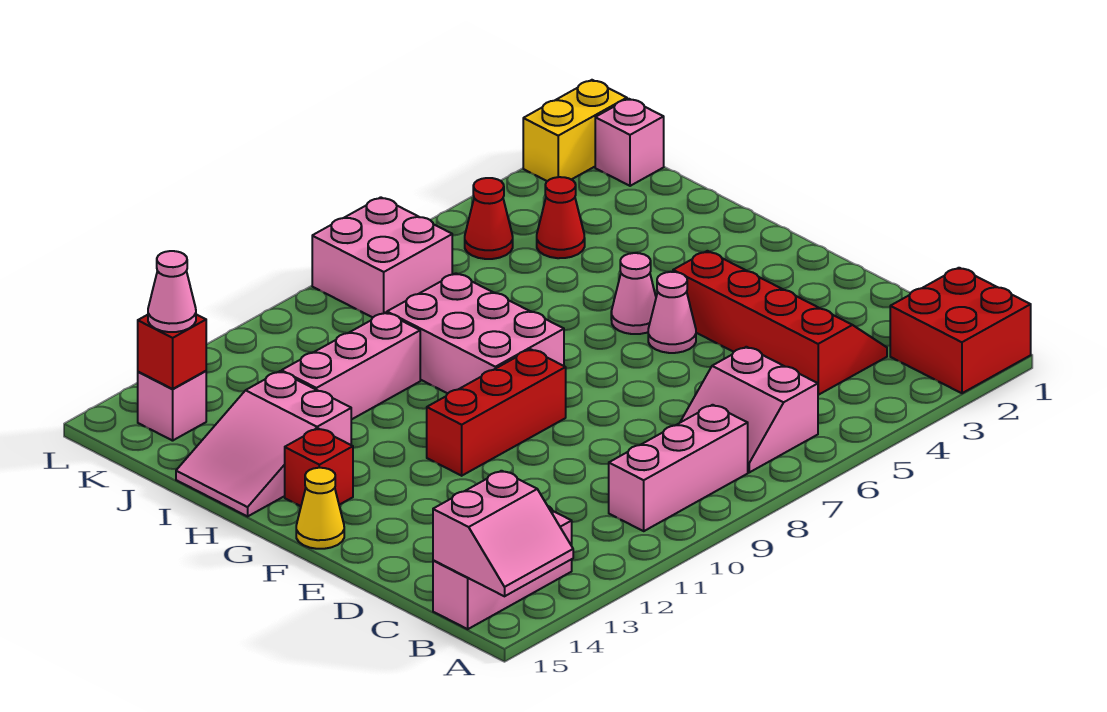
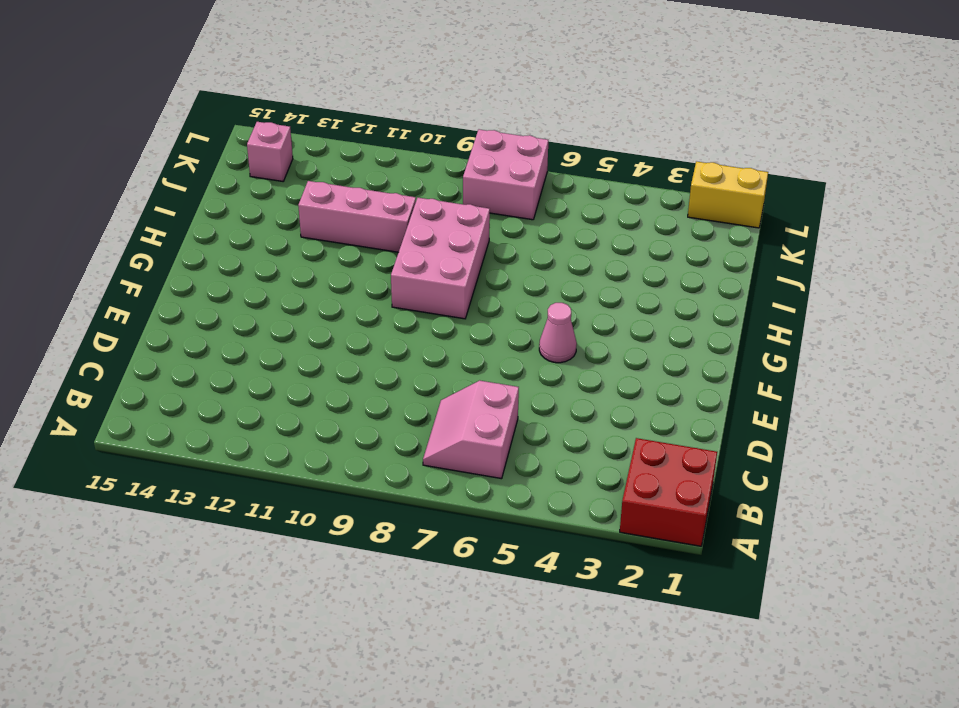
none -> pink brick B8:B10 level 1
none -> pink brick B13:B15 level 1
none -> red slope C3:F4 level 1 top 4

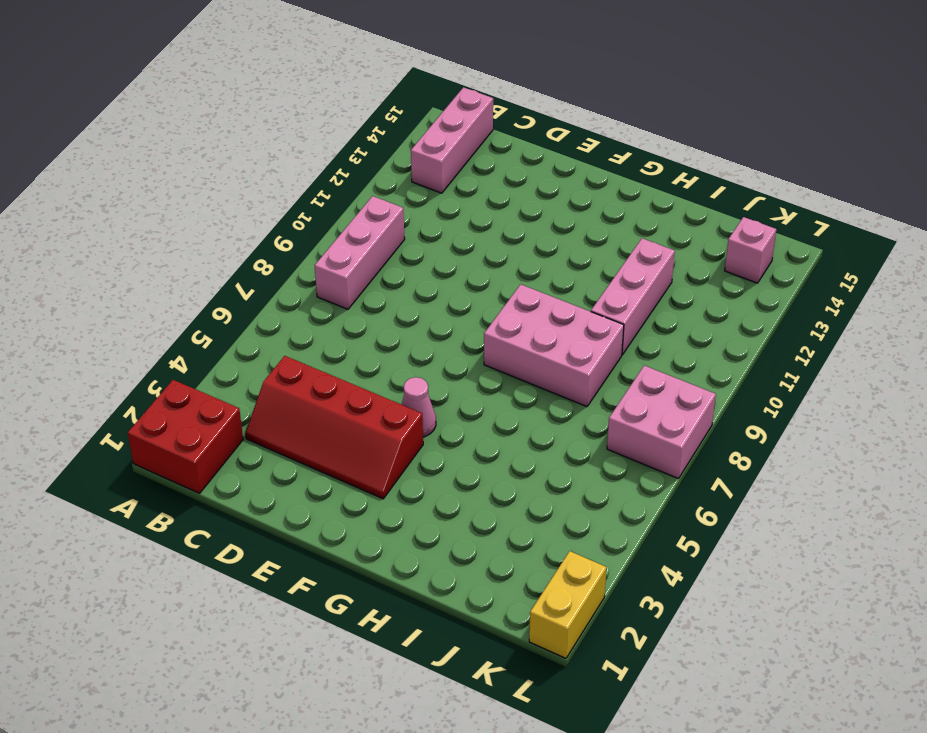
none -> pink slope B6:C7 level 1 top 6
none -> red brick F9:F11 level 1
none -> yellow cone F15 level 1

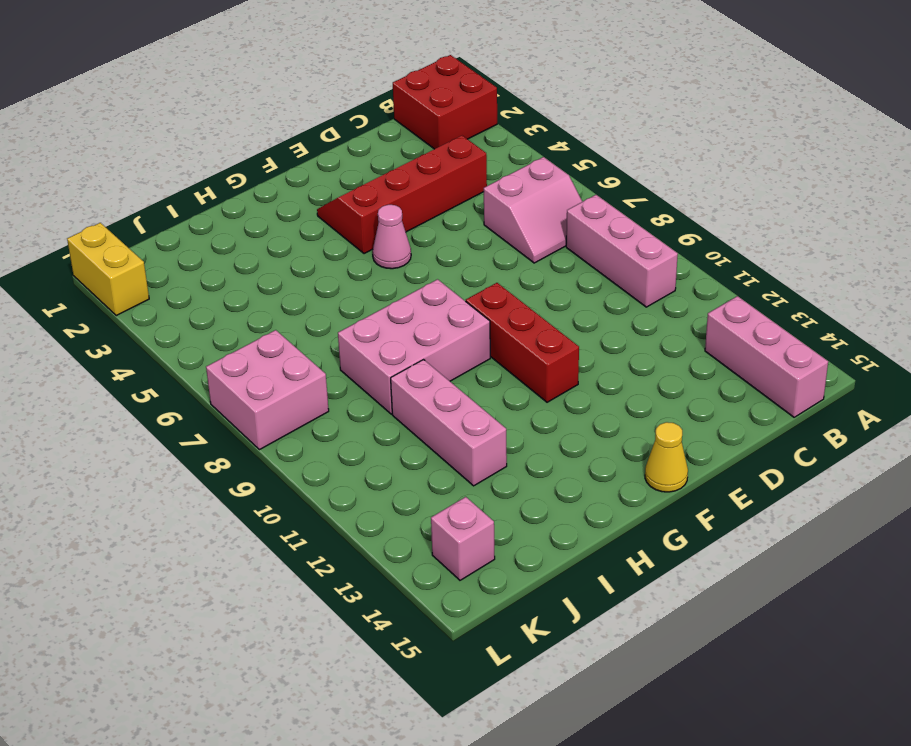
none -> pink cone G5 level 1
none -> red brick G14 level 1
none -> pink slope H13:I15 level 1 top 13

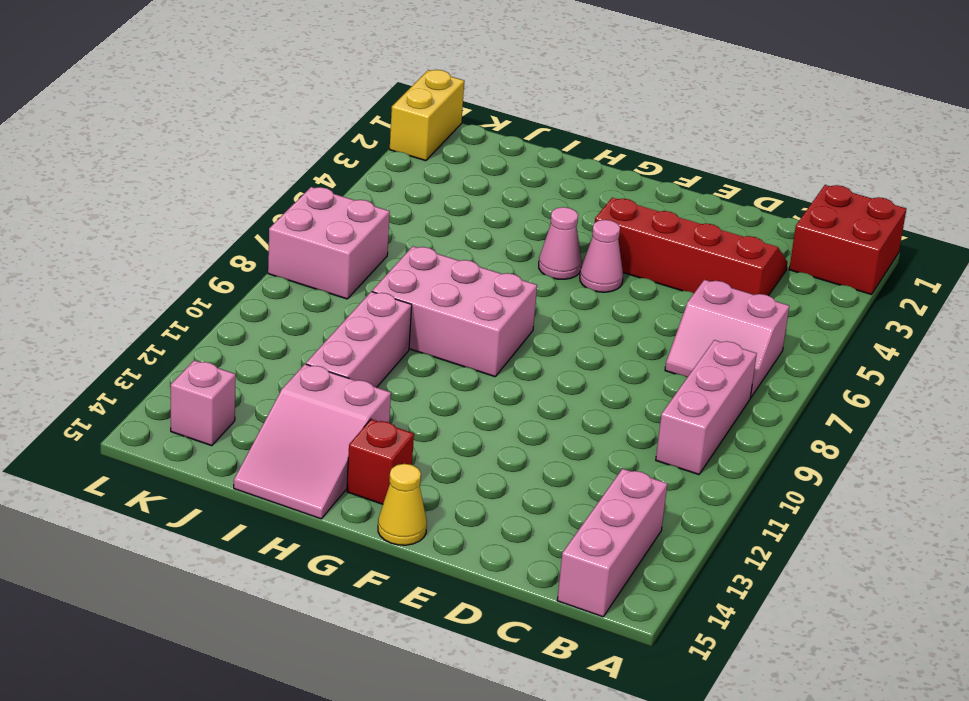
none -> red brick F9:F11 level 1
none -> red cone J4 level 1
none -> pink brick K1 level 1

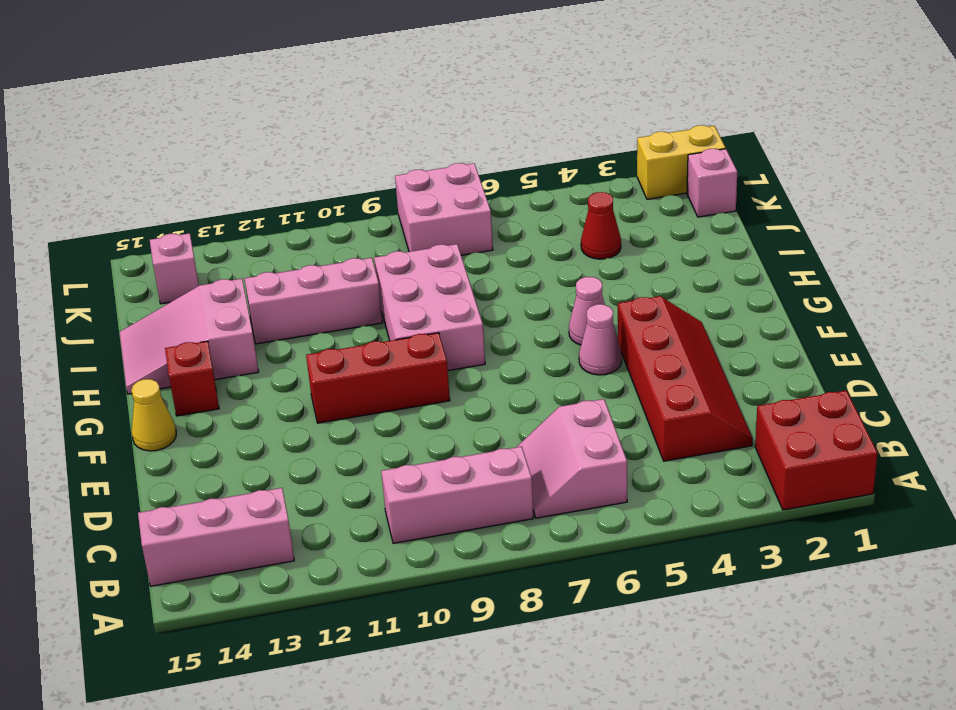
none -> red cone K5 level 1
none -> pink slope A14:B15 level 2 top B
none -> red brick K14 level 2

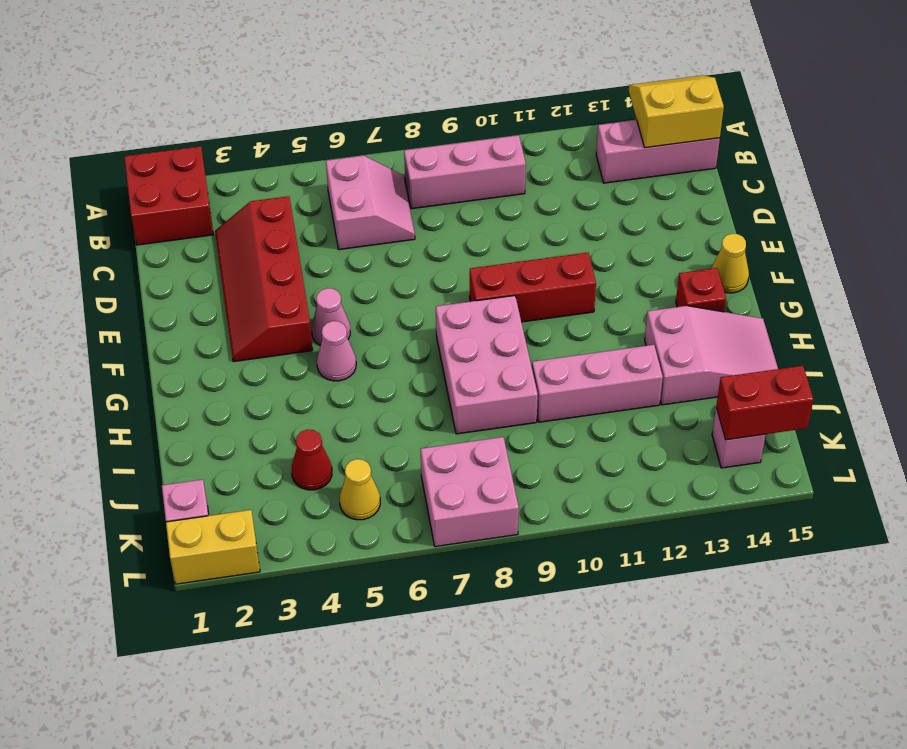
yellow slope A14:B15 level 2 top B -> pink slope A14:B15 level 2 top B
yellow cone K5 level 1 -> red cone K5 level 1
red brick K14:K15 level 2 -> red brick K14 level 2
none -> pink cone K14 level 3

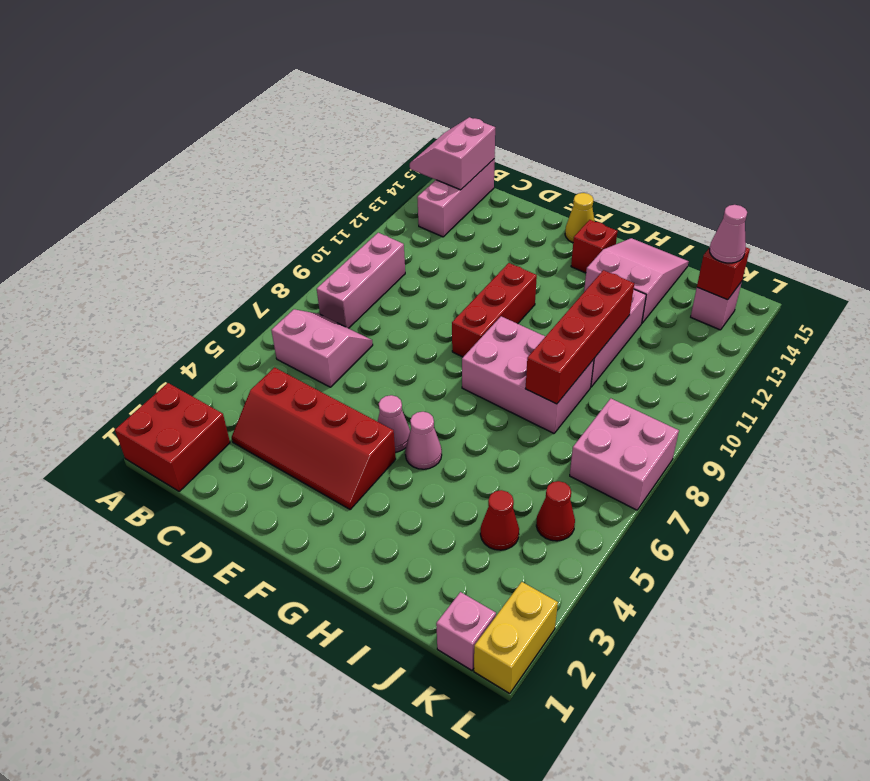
red brick I8:I11 level 2 -> none

